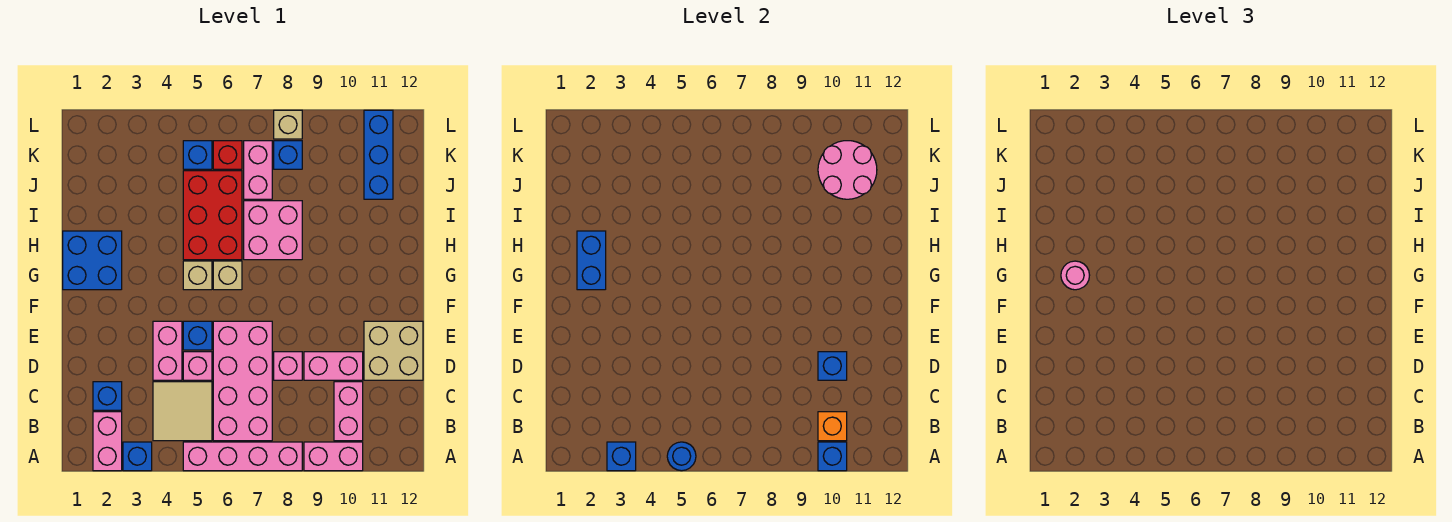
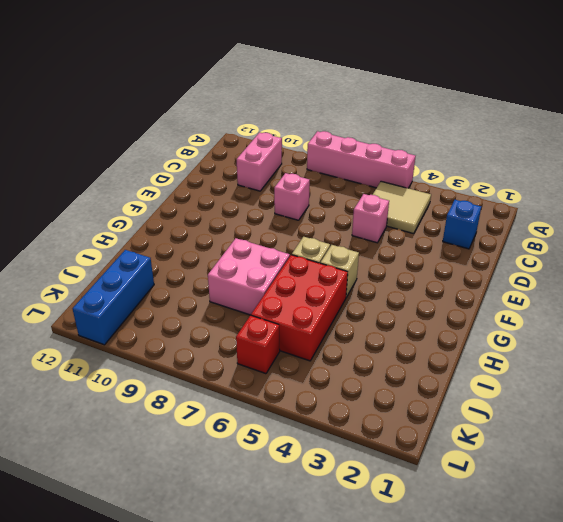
none -> pink brick A2:B2 level 1
none -> blue brick A3 level 1
none -> pink brick A9:A10 level 1
none -> pink brick B6:E7 level 1

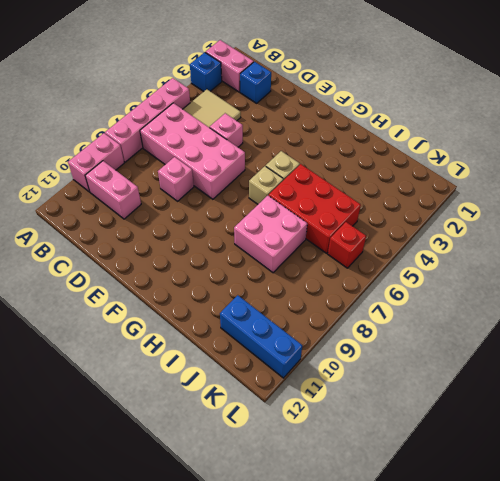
none -> pink brick D4:E4 level 1
none -> pink brick D9:D10 level 1
none -> tan brick D11:E12 level 1
none -> blue brick E5 level 1

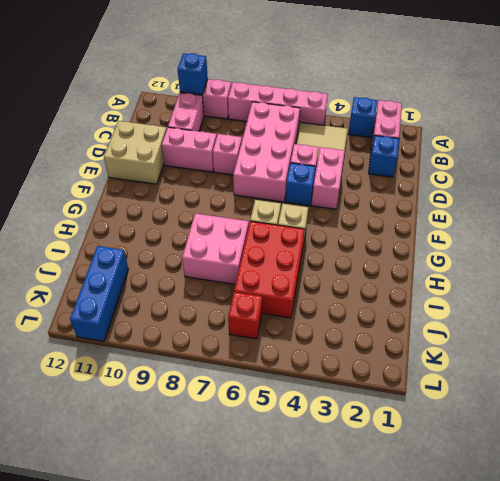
none -> blue brick G1:H2 level 1
none -> pink brick J7:K7 level 1
none -> blue brick K5 level 1
none -> blue brick K8 level 1

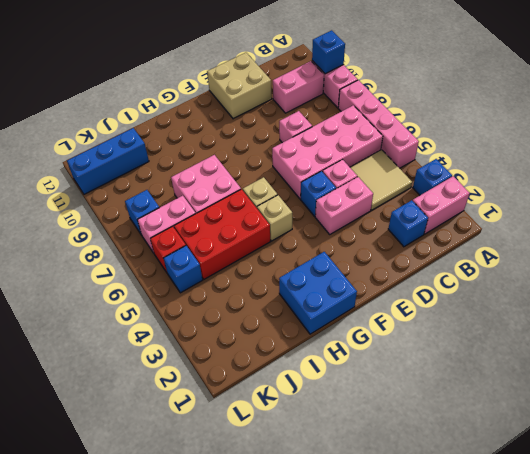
none -> pink brick D9:D10 level 1
none -> tan brick L8 level 1
none -> blue brick A3 level 2
none -> blue round brick A5 level 2

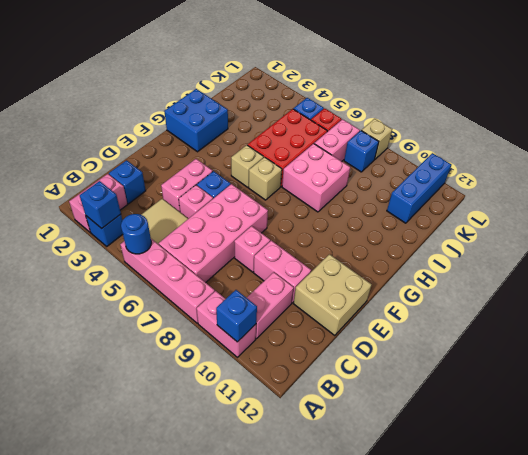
none -> orange brick B10 level 2
none -> blue brick D10 level 2
none -> blue brick G2:H2 level 2
none -> pink round brick J10:K11 level 2

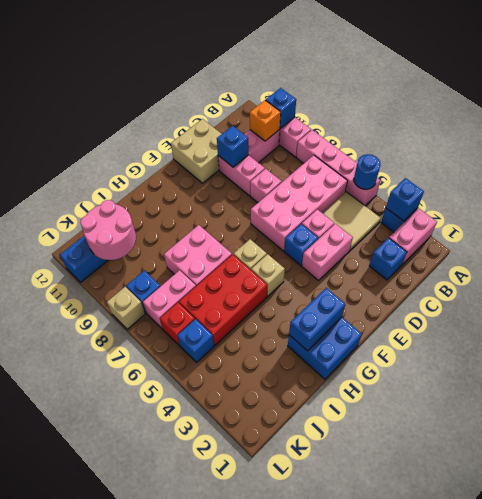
none -> pink round brick G2 level 3

